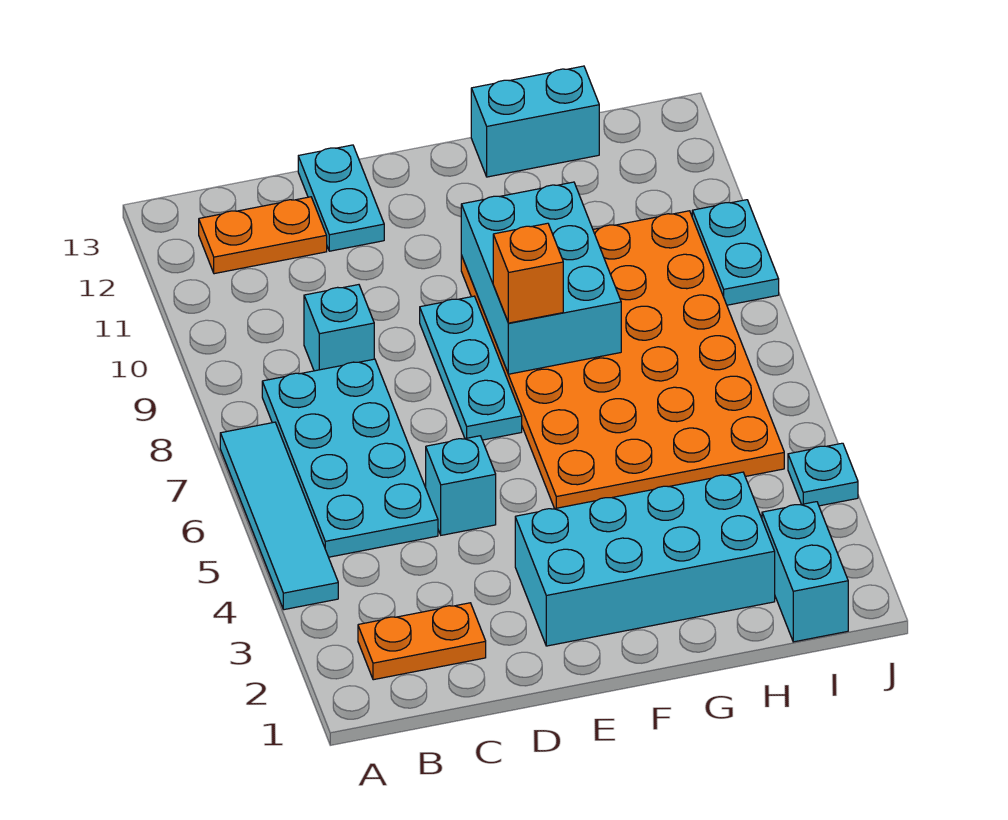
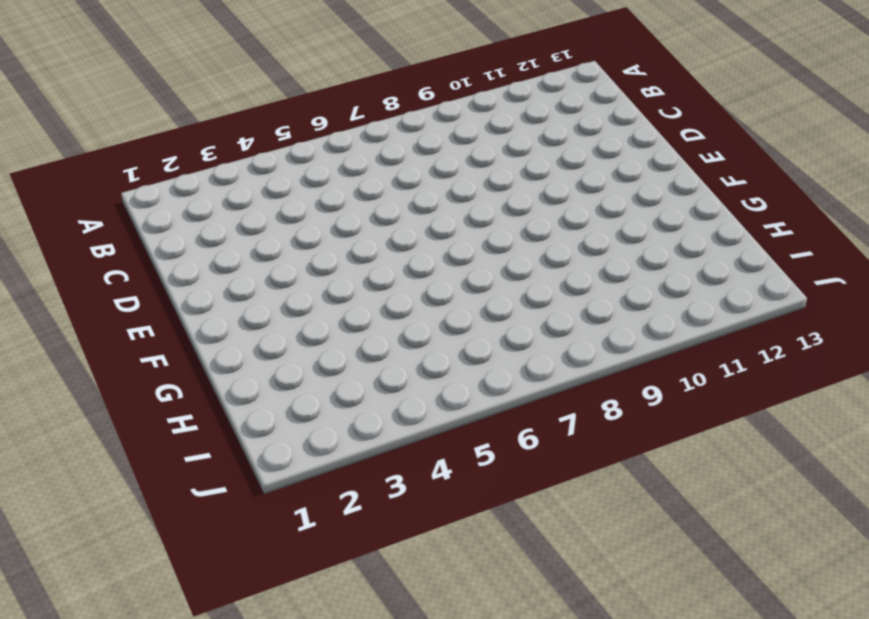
none -> cyan tile A4:A7 level 1
none -> orange plate B2:C2 level 1
none -> cyan plate B5:C8 level 1

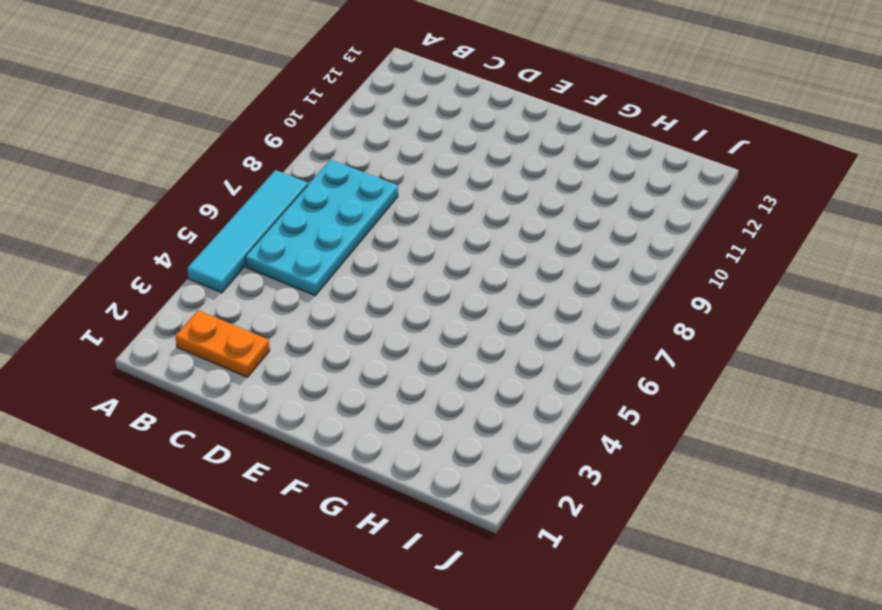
none -> orange plate B12:C12 level 1
none -> cyan brick C9 level 1
none -> cyan brick D5 level 1

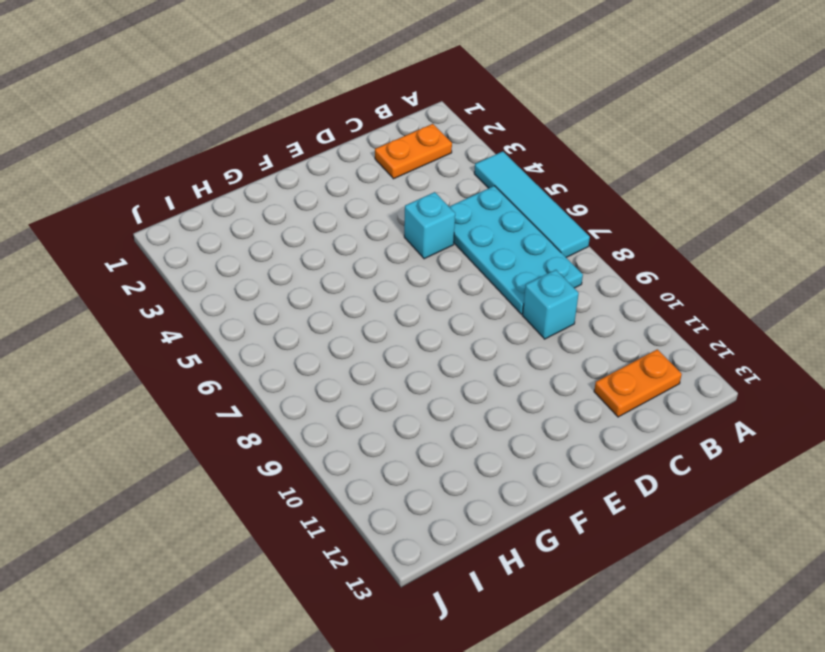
none -> cyan plate D12:D13 level 1
none -> cyan brick E2:H3 level 1
none -> cyan plate E7:E9 level 1

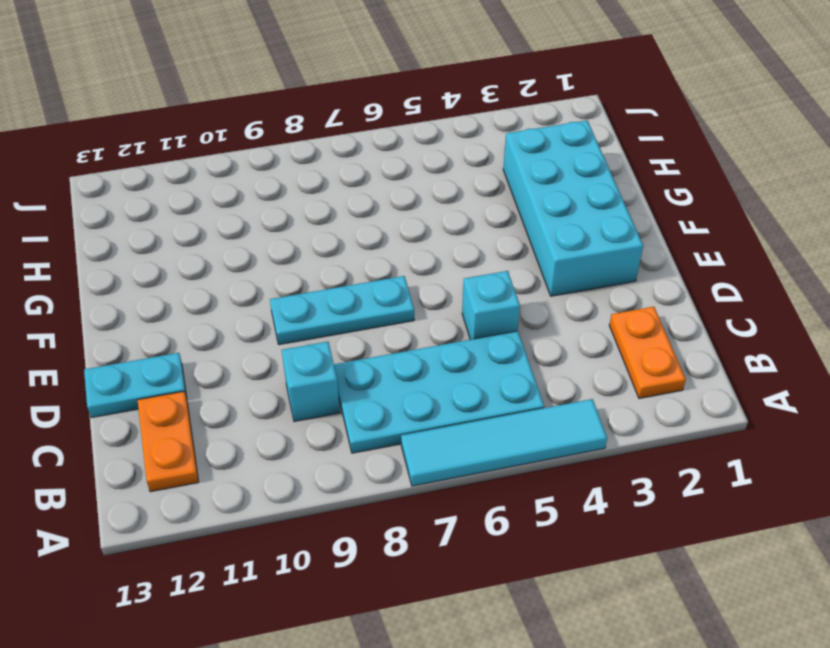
none -> orange plate F5:I10 level 1
none -> cyan brick G13:H13 level 1
none -> cyan brick I1:I2 level 1

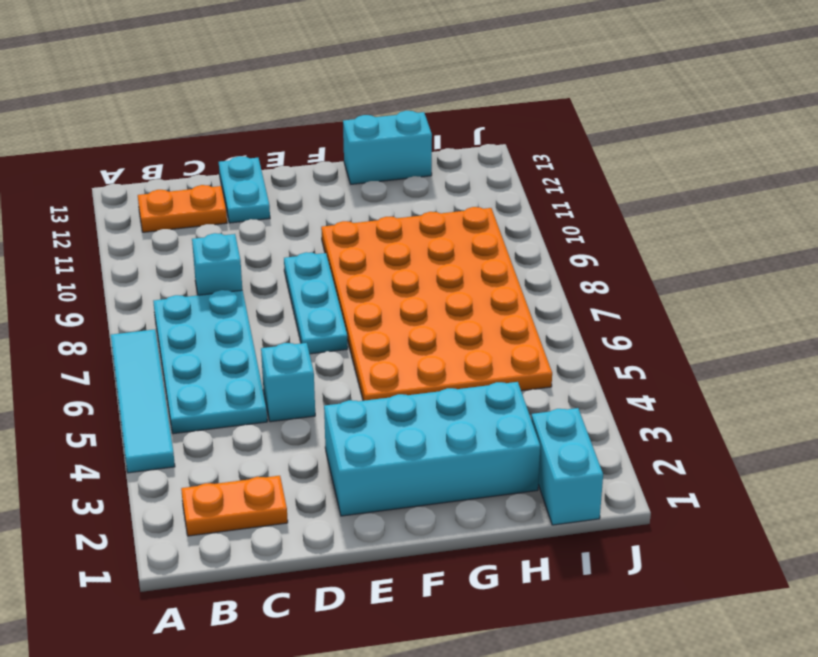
none -> cyan plate J4 level 1
none -> cyan plate J9:J10 level 1
none -> cyan brick F8:G10 level 2

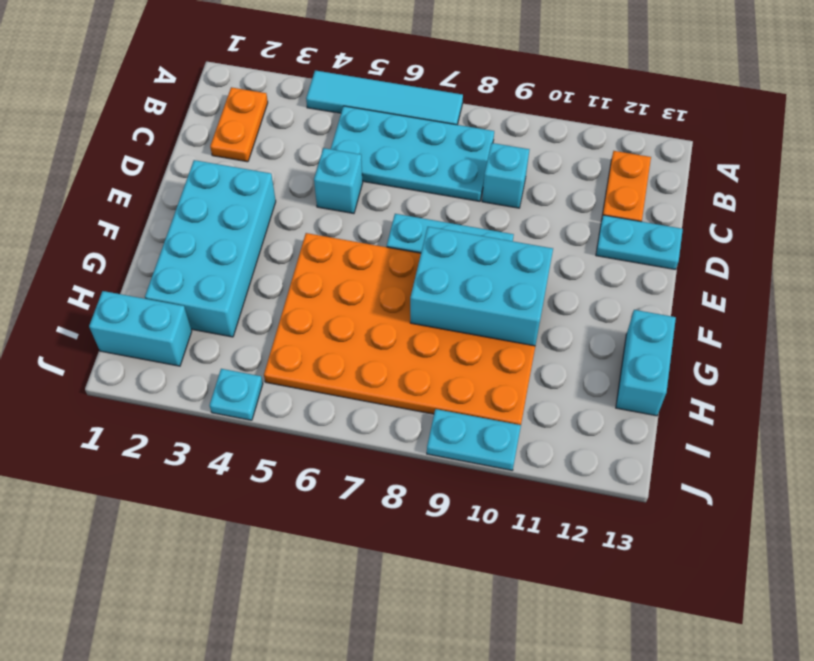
none -> orange brick F8 level 3

